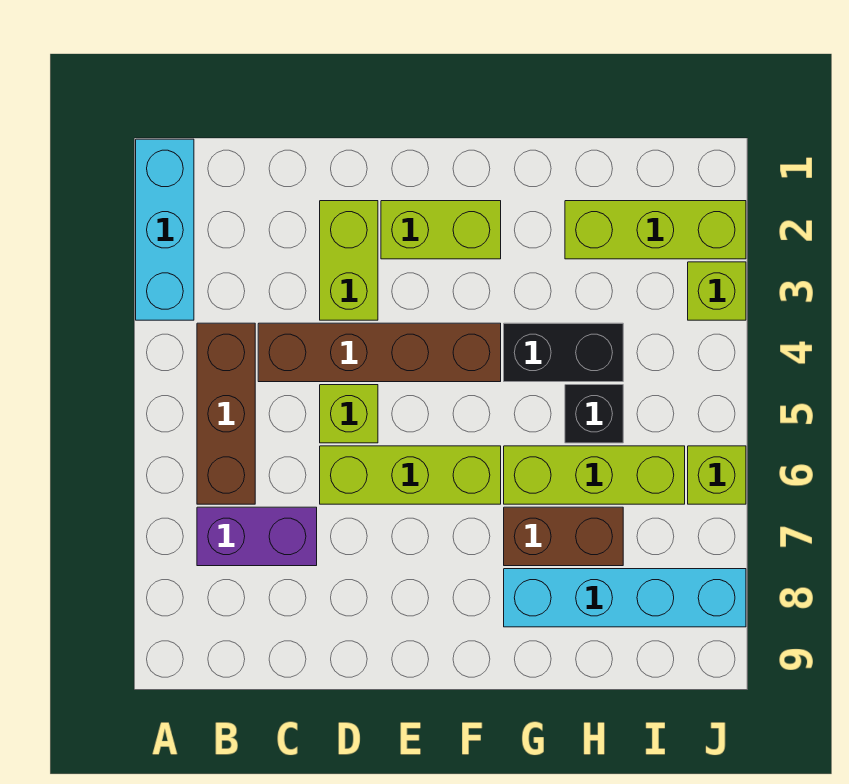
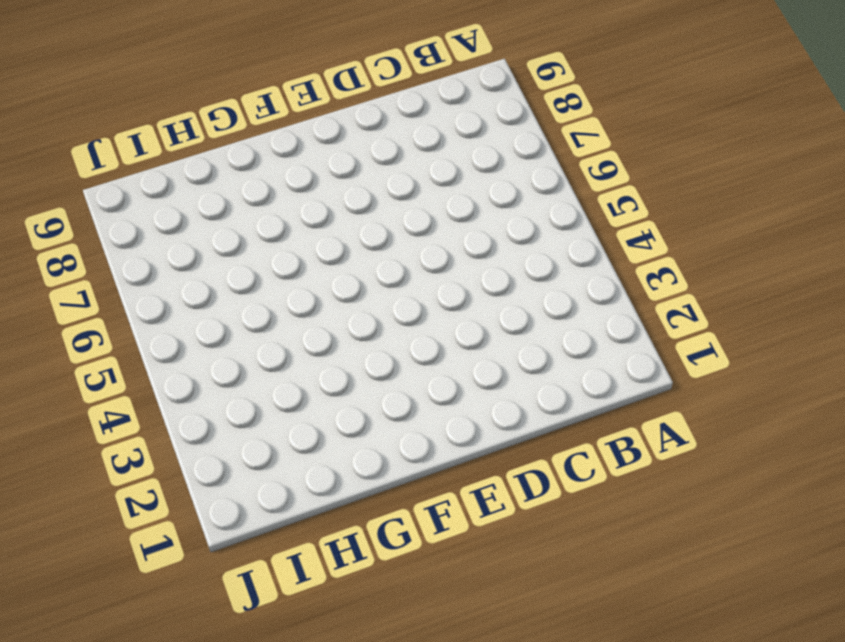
none -> cyan brick A1:A3 level 1
none -> brown brick B4:B6 level 1
none -> purple brick B7:C7 level 1

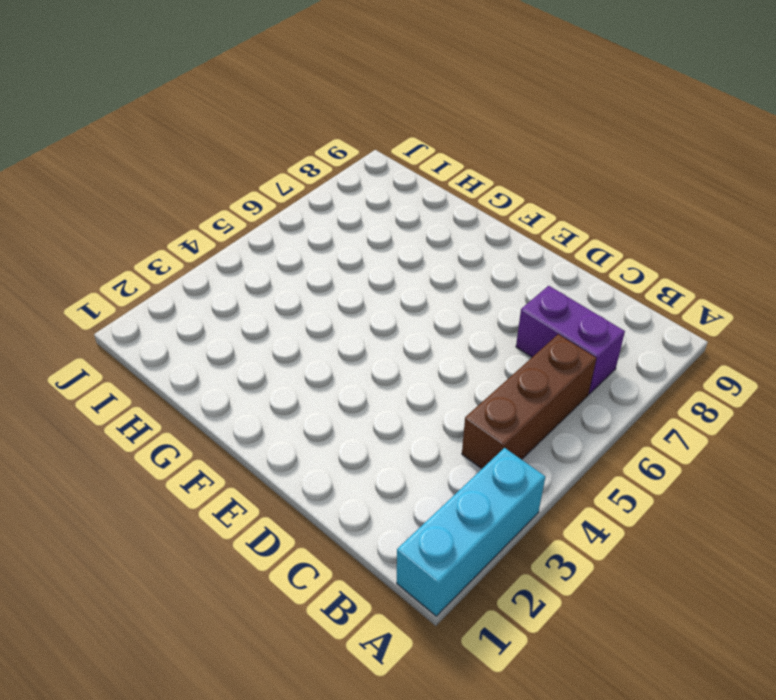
none -> brown brick C4:F4 level 1
none -> lime brick D2:D3 level 1
none -> lime brick D5 level 1

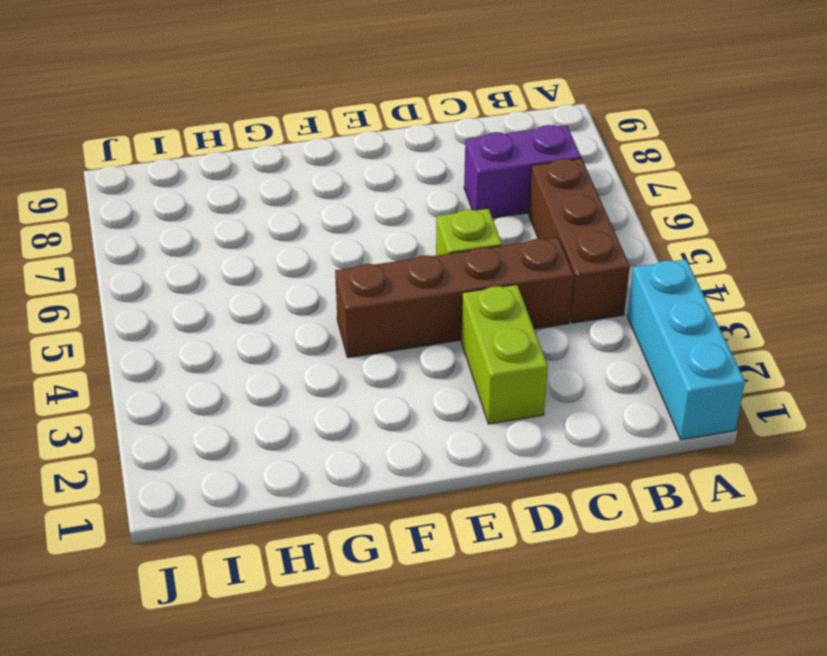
none -> lime brick D6:F6 level 1
none -> lime brick E2:F2 level 1
none -> black brick G4:H4 level 1

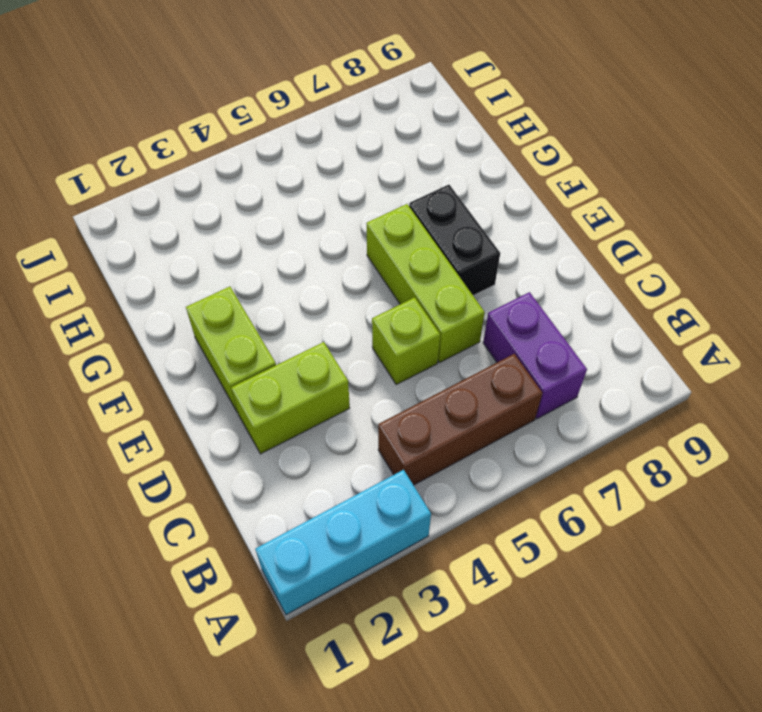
black brick E7:F7 level 1 -> black brick G4:H4 level 1
none -> brown brick C4:F4 level 1
none -> lime brick G6:I6 level 1
none -> brown brick G7:H7 level 1

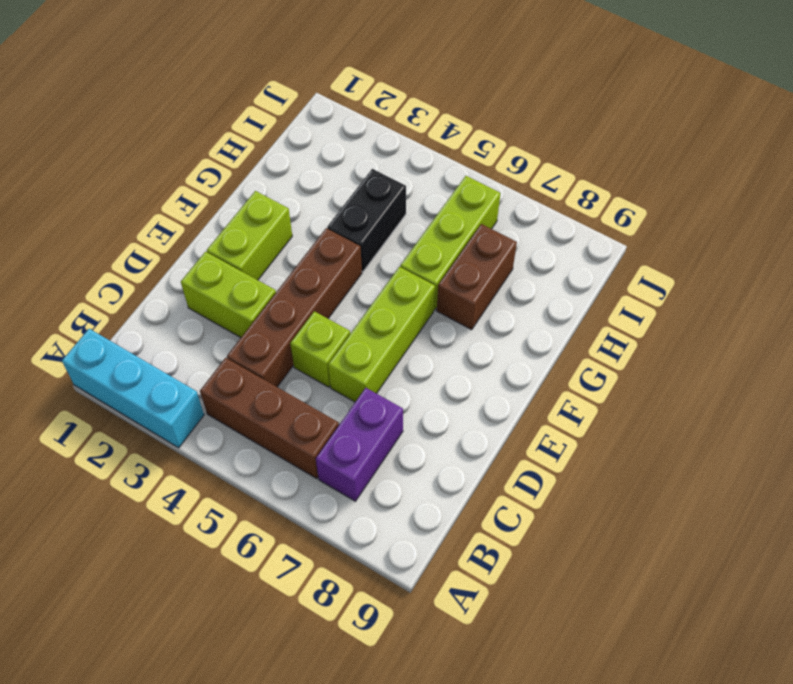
none -> cyan brick G8:J8 level 1
none -> lime brick H2:J2 level 1
none -> black brick H5 level 1

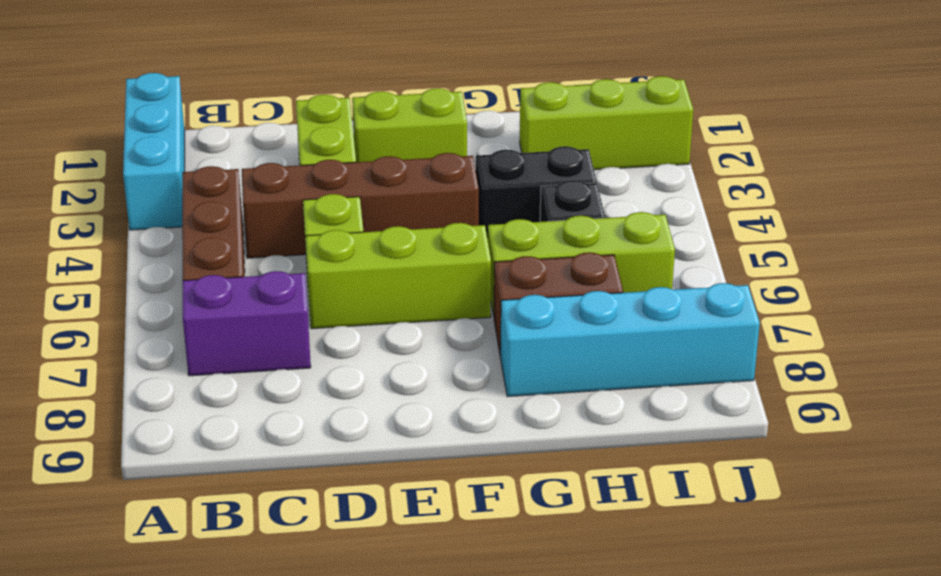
none -> lime brick J3 level 1
none -> lime brick J6 level 1

